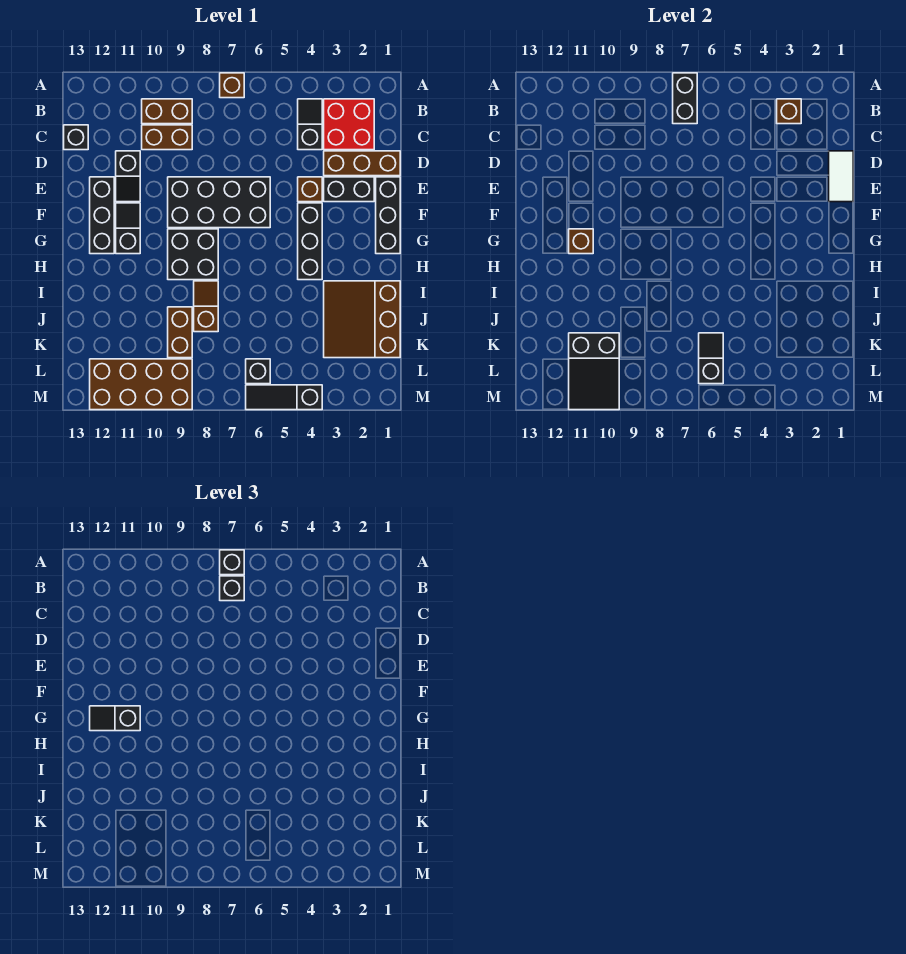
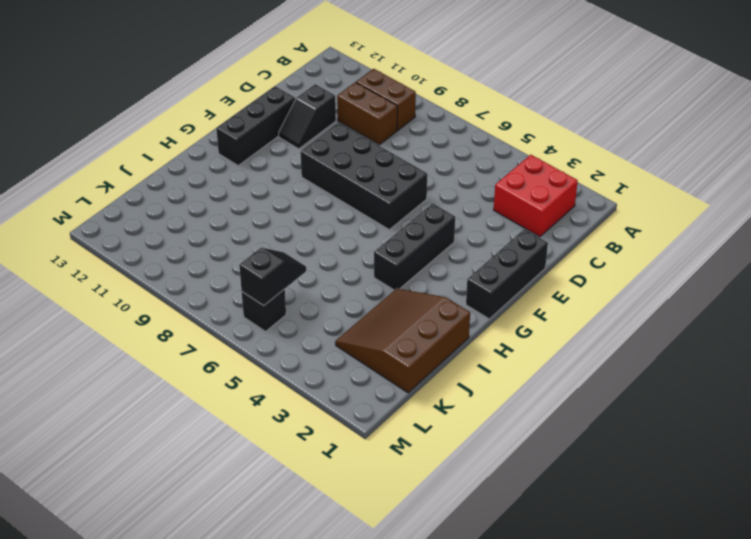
none -> brown brick A7 level 1
none -> black slope B4:C4 level 1 top C
none -> black brick C13 level 1
none -> brown brick D1:D3 level 1

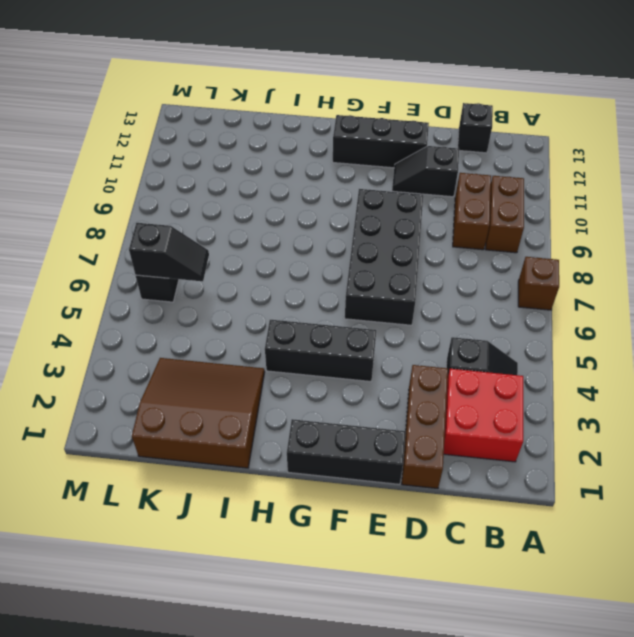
none -> black brick E2:E3 level 1
none -> brown brick E4 level 1
none -> black slope F11:G11 level 1 top G
none -> black brick G8:H9 level 1

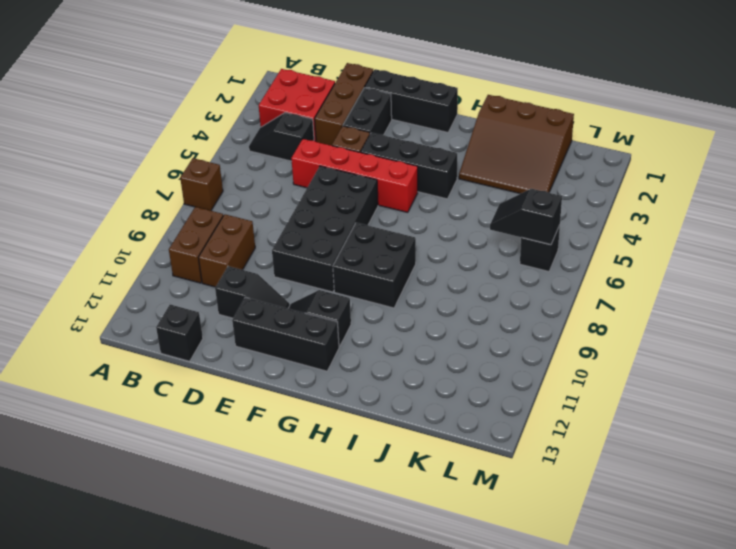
red brick D5:G5 level 1 -> none
none -> brown slope I8:J8 level 1 top J
none -> brown brick J9:K9 level 1
none -> brown brick L9:M12 level 1
none -> black slope M4:M6 level 1 top 4

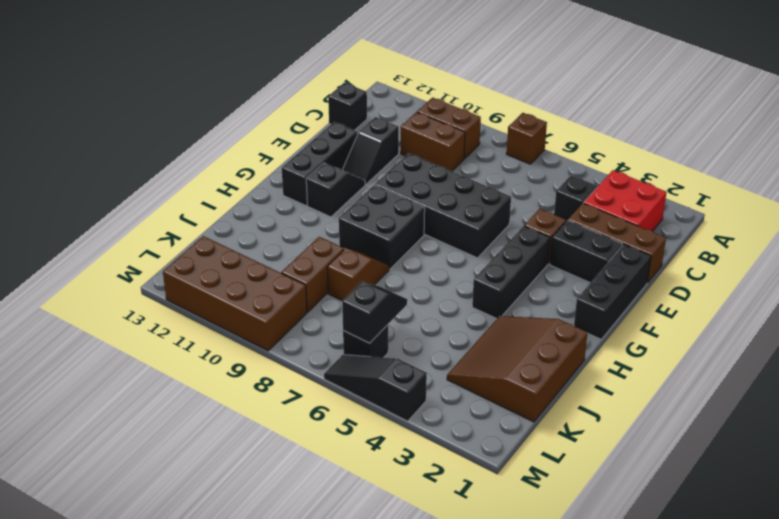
none -> black brick A7:B7 level 2
none -> brown brick B3 level 2
none -> white tile D1:E1 level 2
none -> brown brick G11 level 2

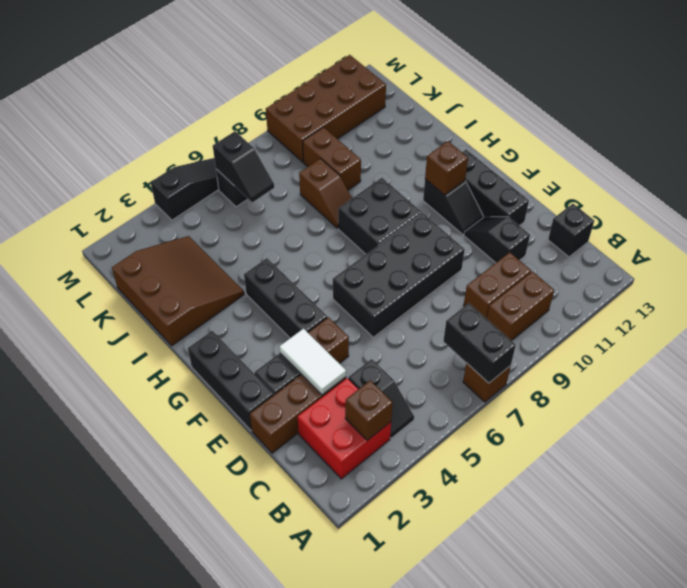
white tile D3:E3 level 2 -> white tile D1:E1 level 2
none -> black slope K10:M11 level 2 top K
none -> black brick A7 level 3
none -> black brick B7 level 3
none -> black slope G11:G12 level 3 top 11

